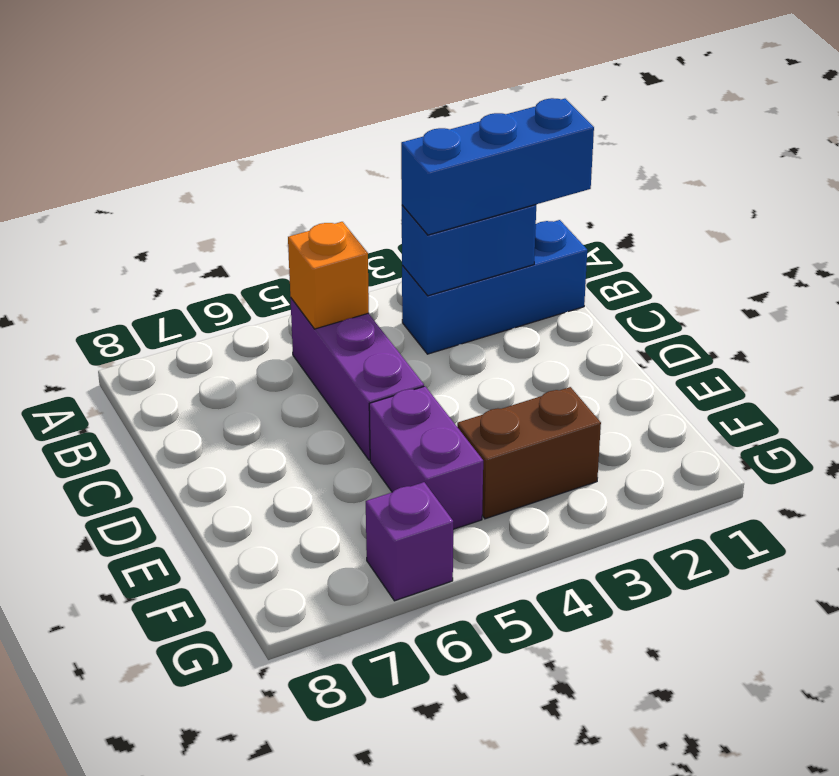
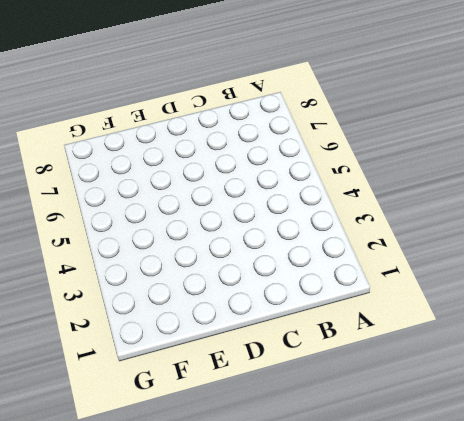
none -> blue brick B1:B3 level 1
none -> purple brick B5:D5 level 1

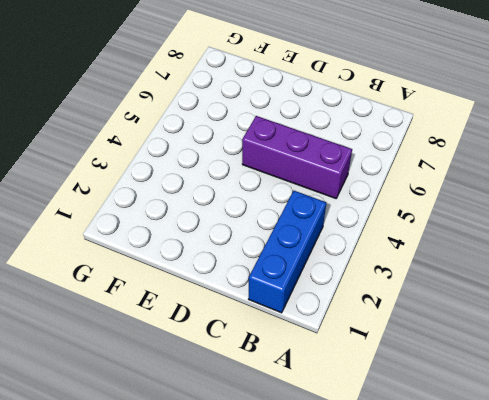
none -> purple brick E5:F5 level 1
none -> brown brick F3:F4 level 1

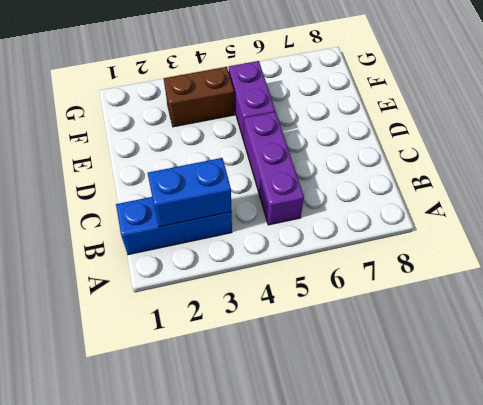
none -> purple brick G6 level 1
none -> orange brick B5 level 2

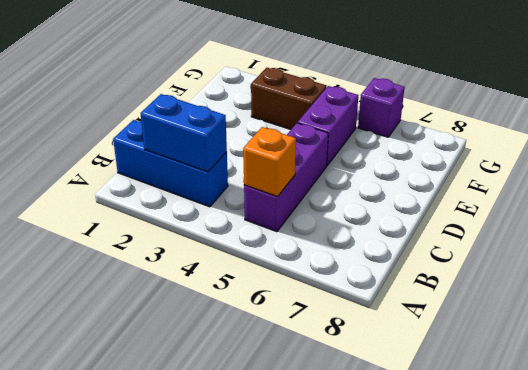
none -> blue brick B1:B3 level 3

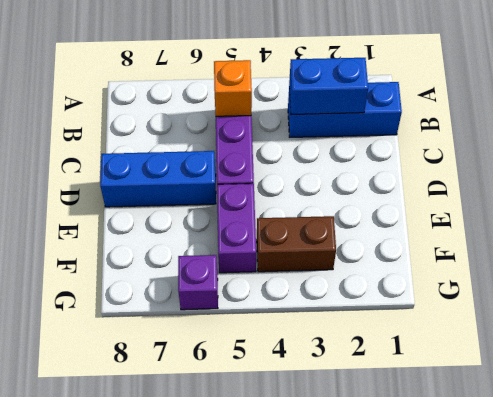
blue brick D6:D8 level 1 -> blue brick B1:B3 level 3

